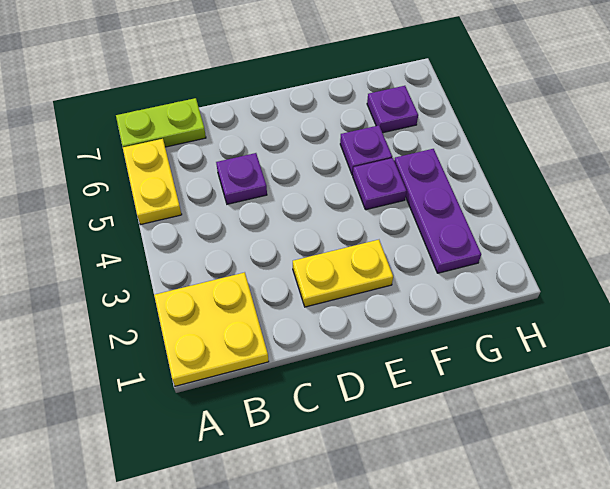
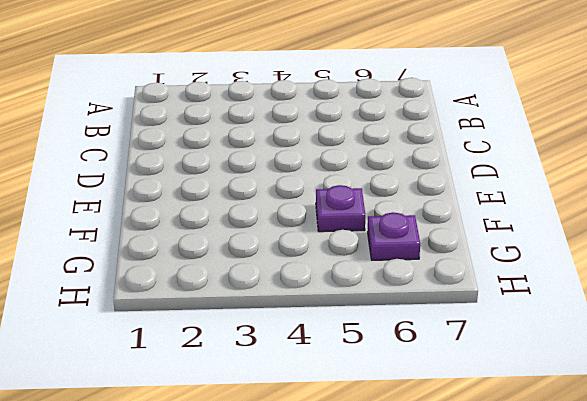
none -> yellow plate A1:B2 level 1
none -> yellow plate A5:A6 level 1

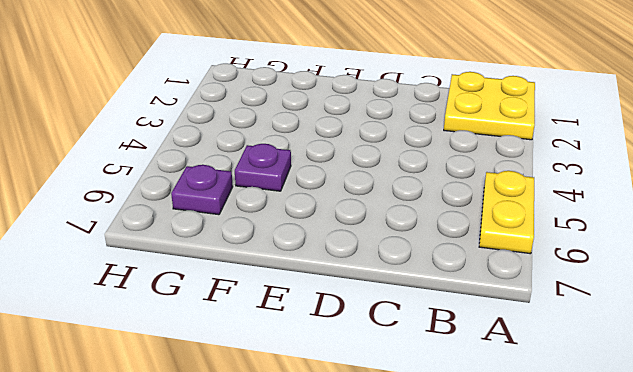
none -> lime plate A7:B7 level 1
none -> purple plate C5 level 1

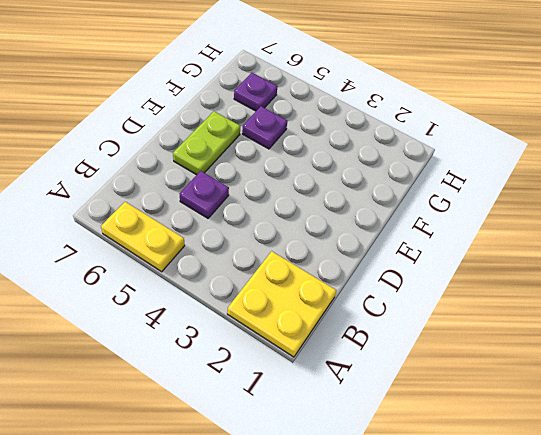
lime plate D6:E6 level 1 -> lime plate A7:B7 level 1
none -> yellow plate D2:E2 level 1
none -> purple plate F4 level 1

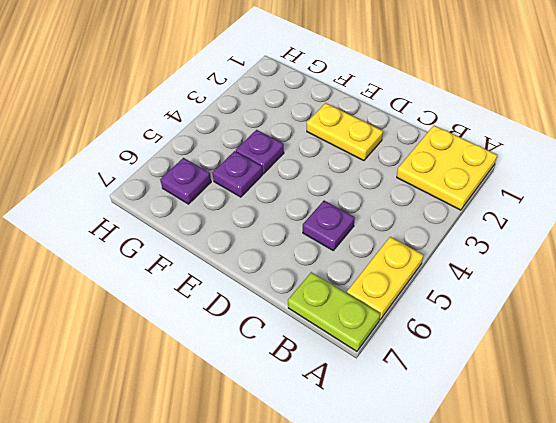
none -> purple plate G2:G4 level 1

